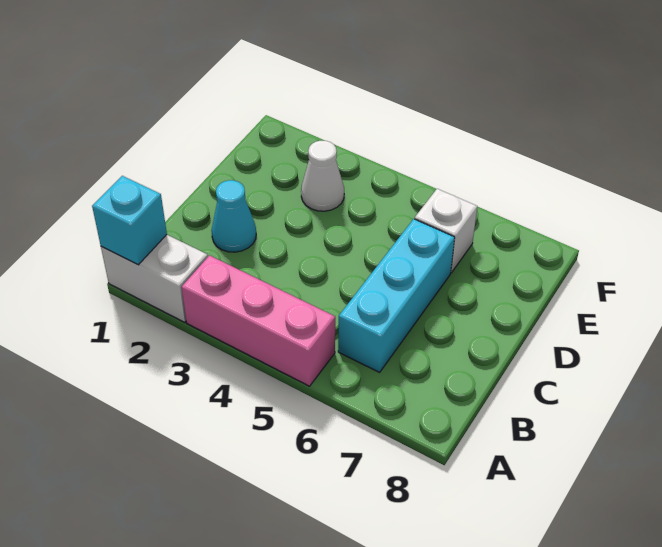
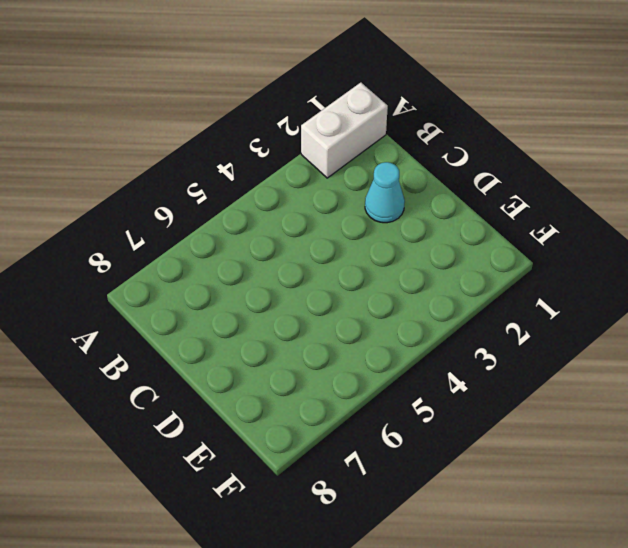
none -> pink brick A3:A5 level 1
none -> cyan brick B6:D6 level 1

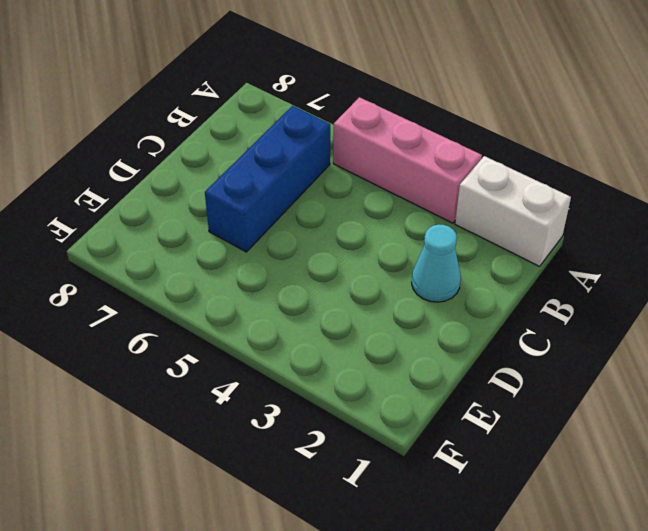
blue brick B6:D6 level 1 -> cyan brick B6:D6 level 1
none -> white cone E3 level 1
none -> white brick E6 level 1

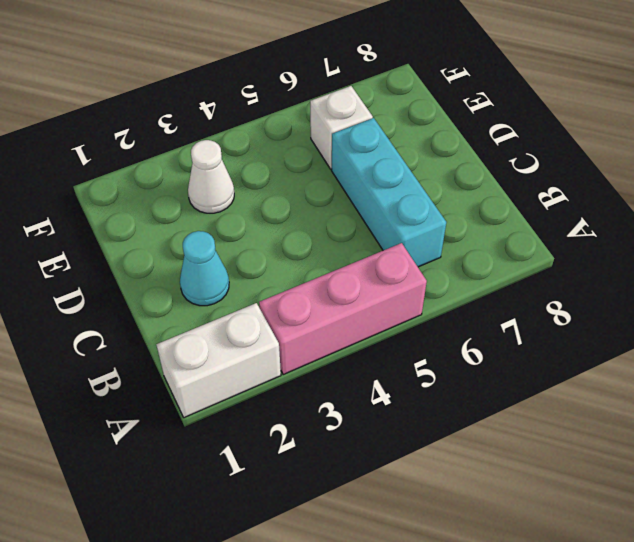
none -> cyan brick A1 level 2

